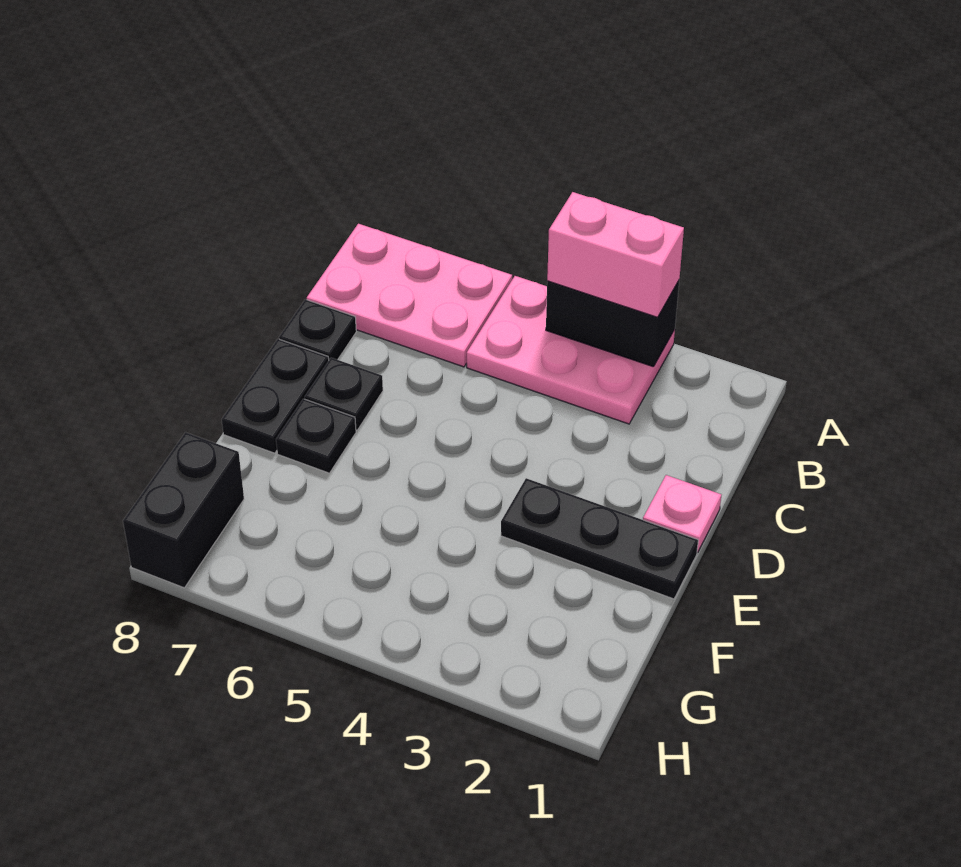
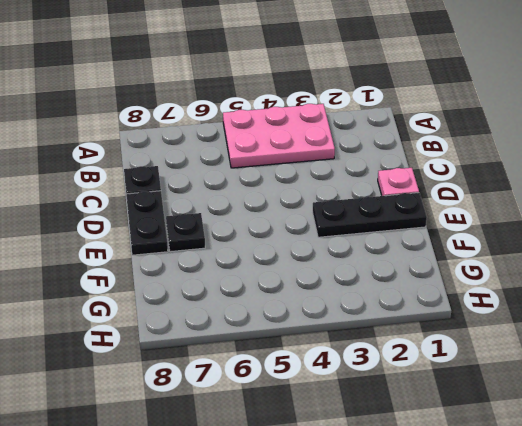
none -> pink plate A6:B8 level 1
none -> black plate D7 level 1

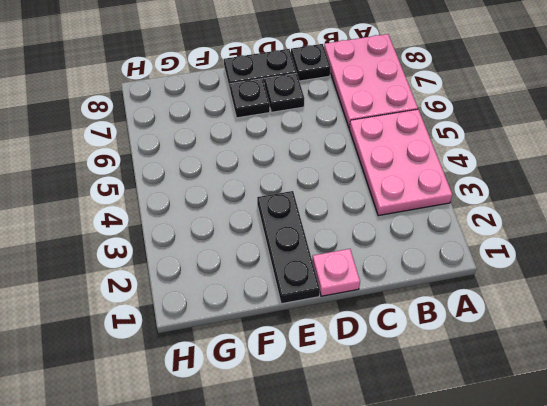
none -> black brick G8:H8 level 1
none -> black brick A3:A4 level 2

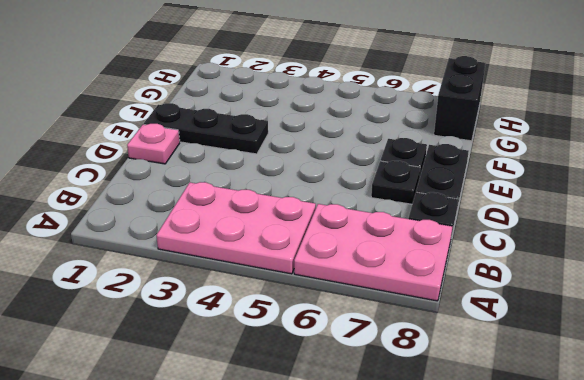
none -> black brick A3:A4 level 2
none -> pink brick A3:A4 level 3

